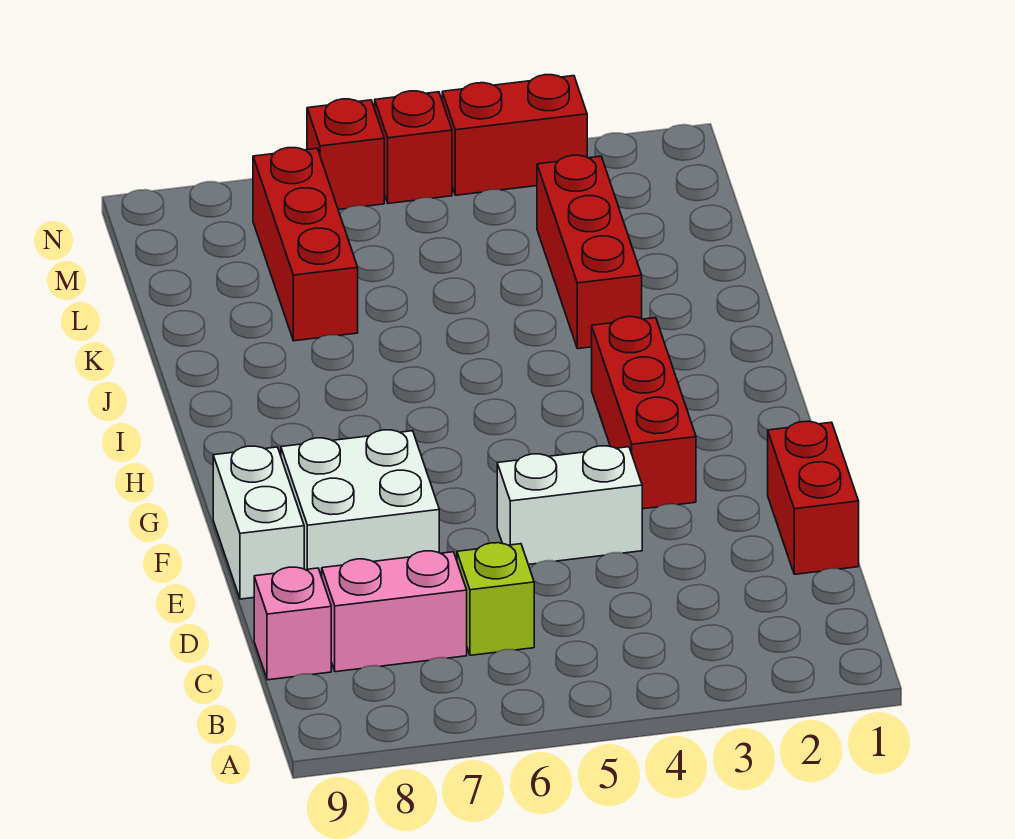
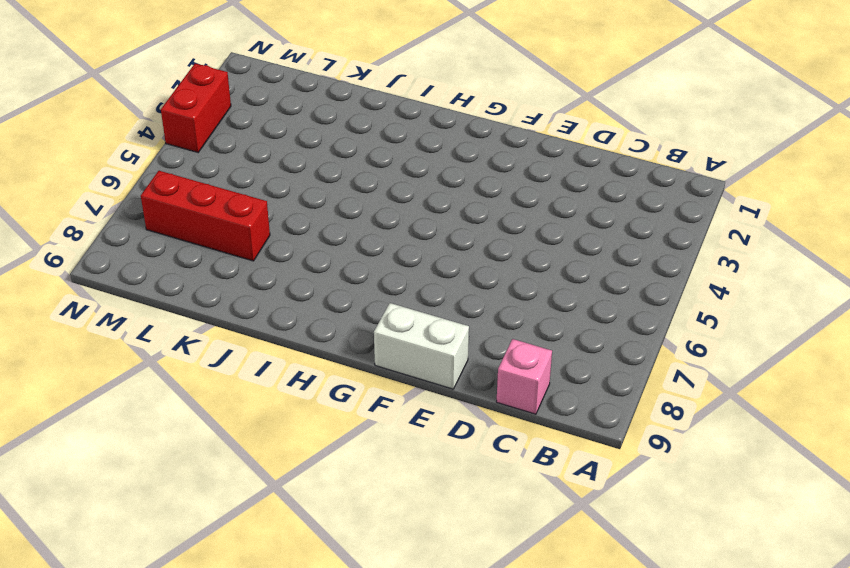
none -> lime brick C6 level 1
none -> pink brick C7:C8 level 1
none -> red brick D1:E1 level 1

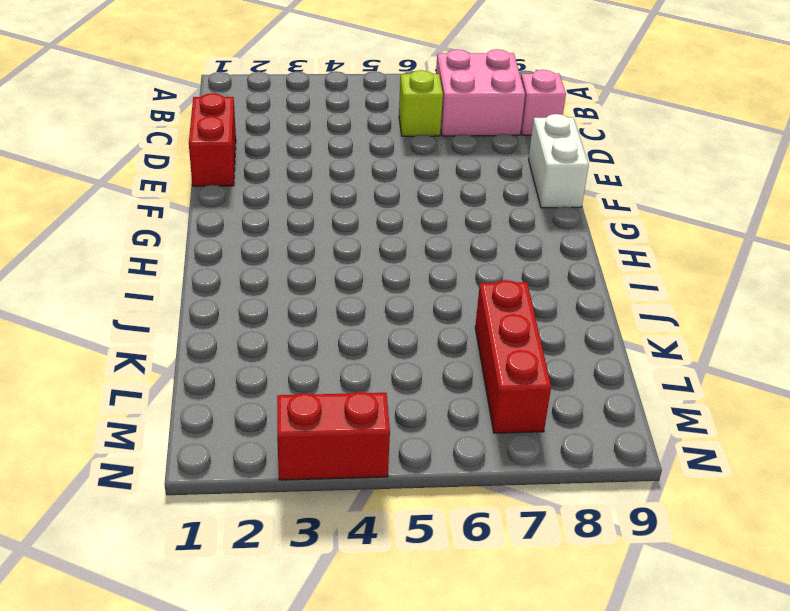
pink brick B7:C8 level 1 -> pink brick C7:C8 level 1
none -> white brick E4:E5 level 1
none -> white brick E7:F8 level 1
none -> red brick F3:H3 level 1

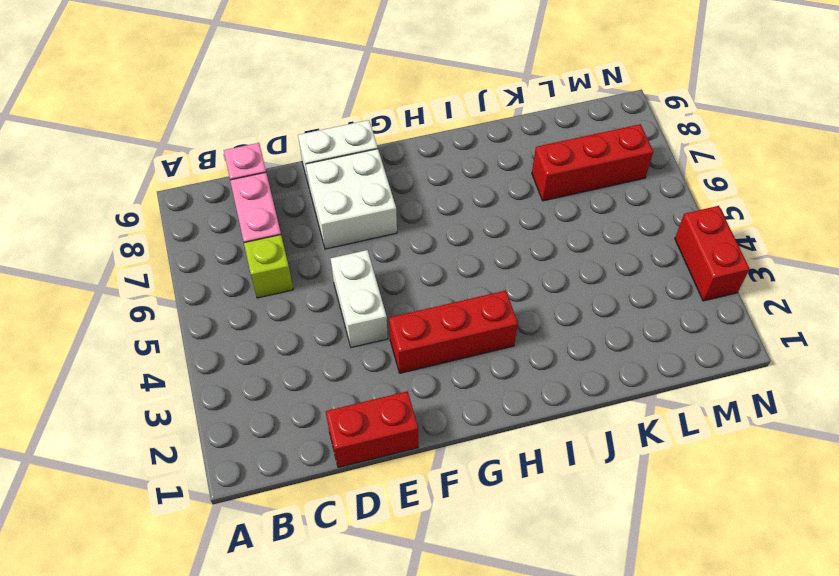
none -> red brick J3:L3 level 1
none -> red brick N5 level 1
none -> red brick N6 level 1

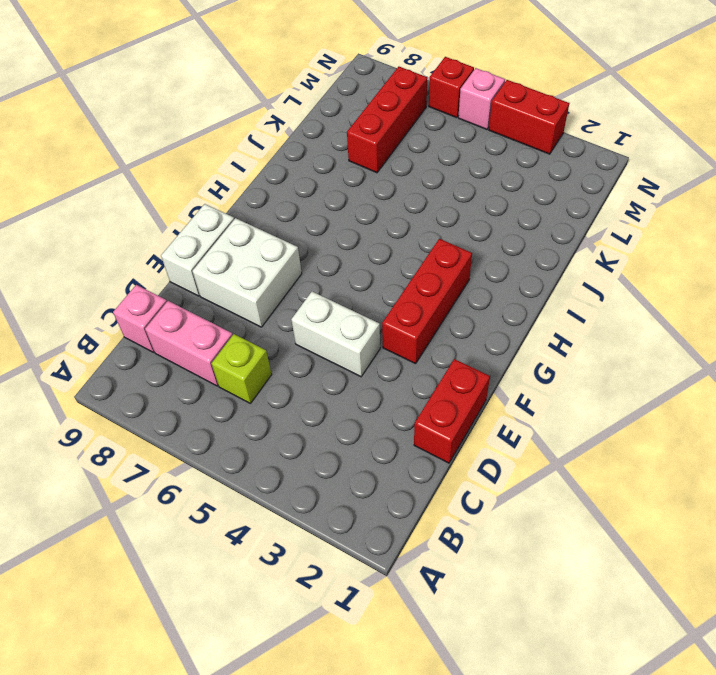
pink brick N5 level 1 -> red brick N5 level 1
none -> red brick J3:L3 level 1

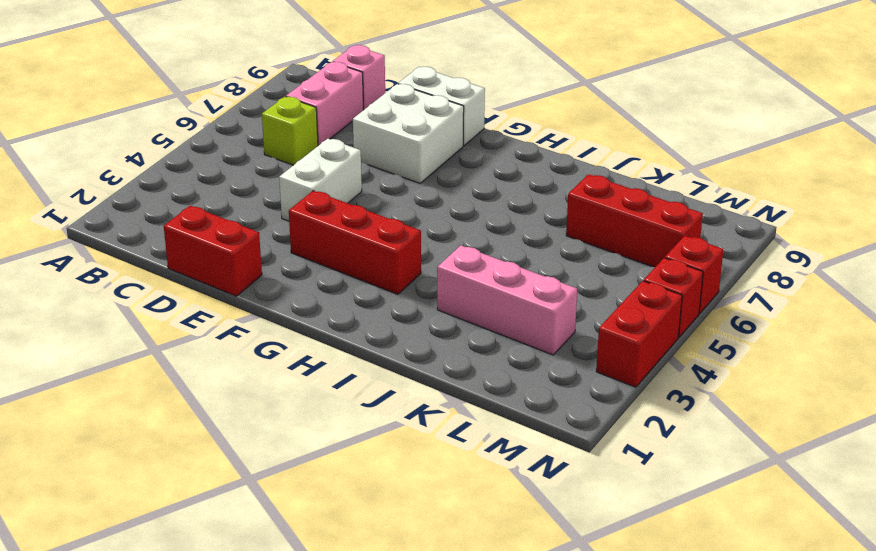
pink brick J3:L3 level 1 -> red brick J3:L3 level 1

